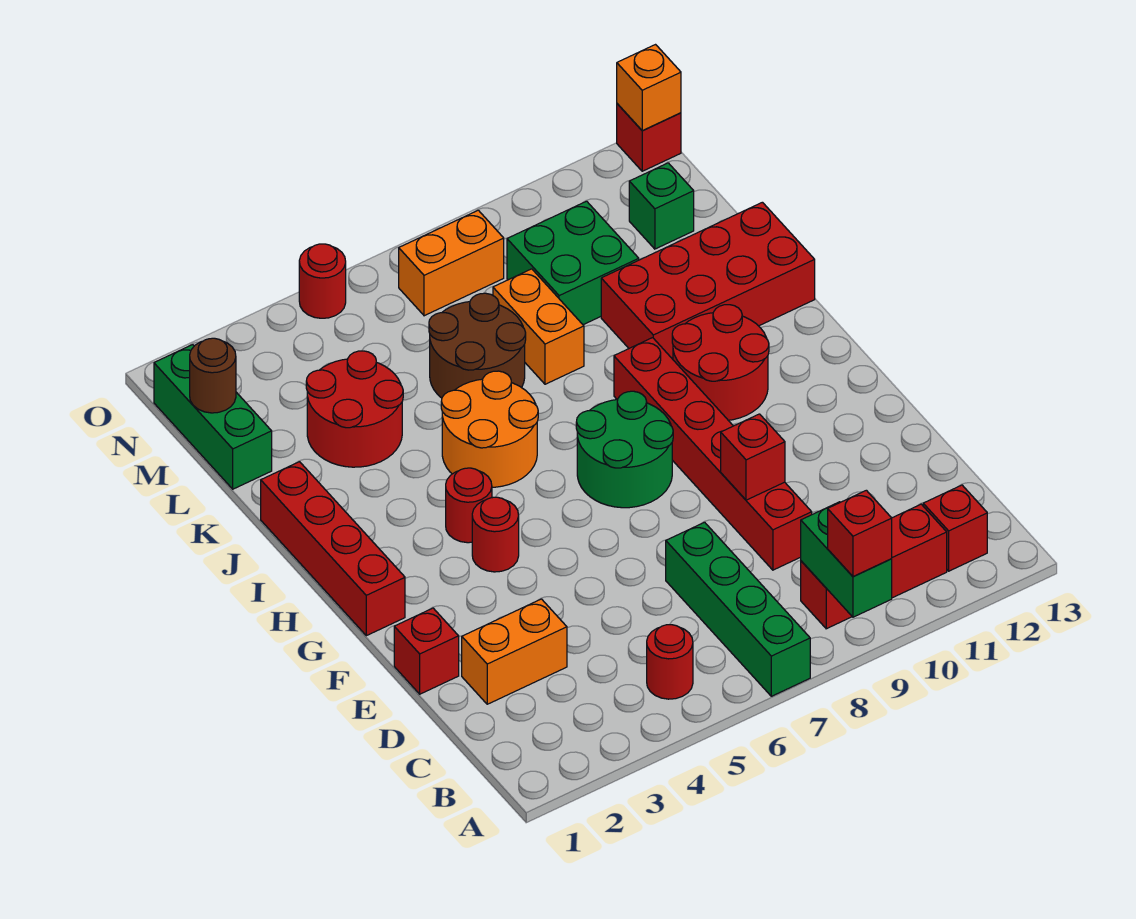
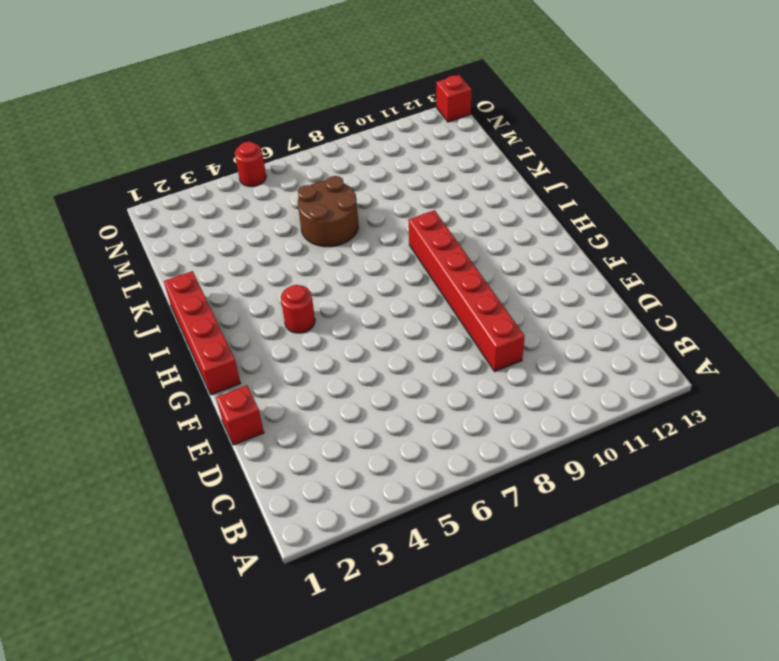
none -> green brick A7:D7 level 1
none -> red round brick B5 level 1
none -> red brick B9:B11 level 1

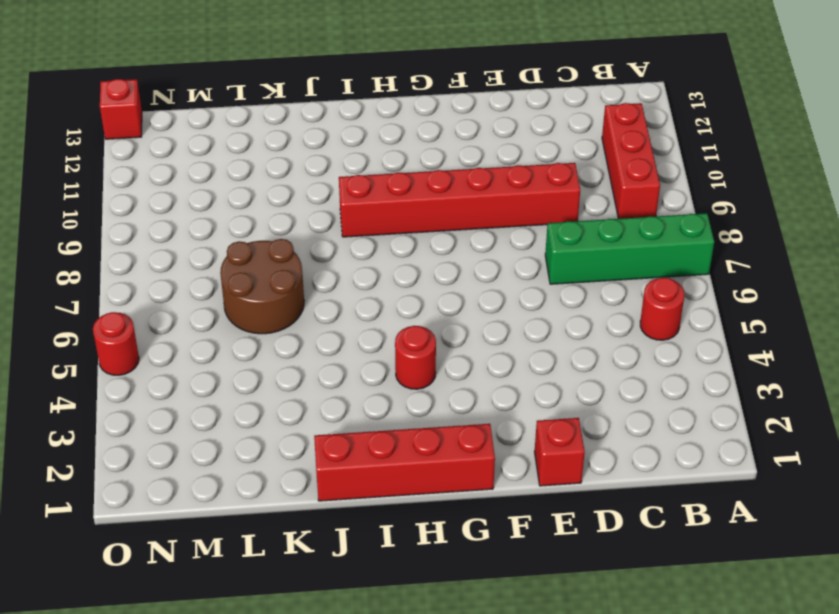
none -> red brick B12 level 1
none -> orange brick D2:D3 level 1
none -> red round brick G4 level 1

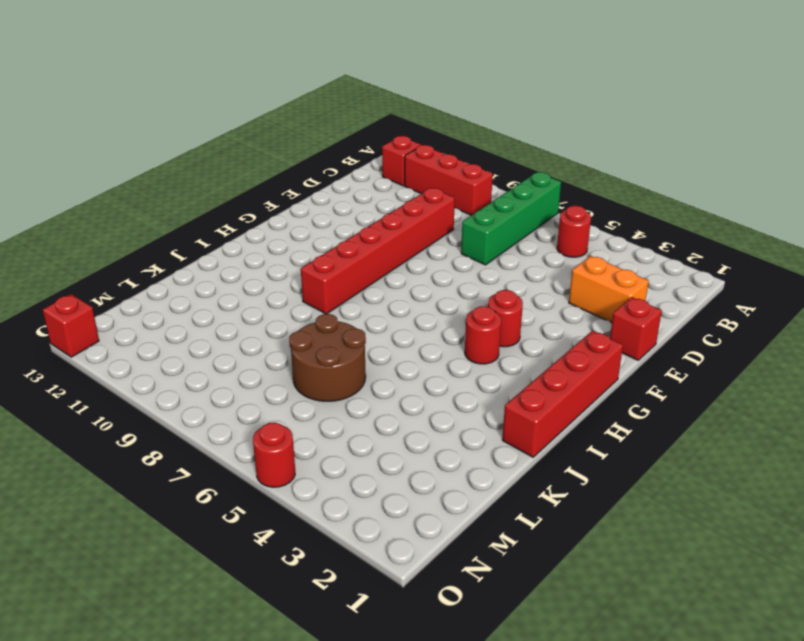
none -> green round brick G7:H8 level 1
none -> red round brick H10:I11 level 1
none -> orange round brick I5:J6 level 1

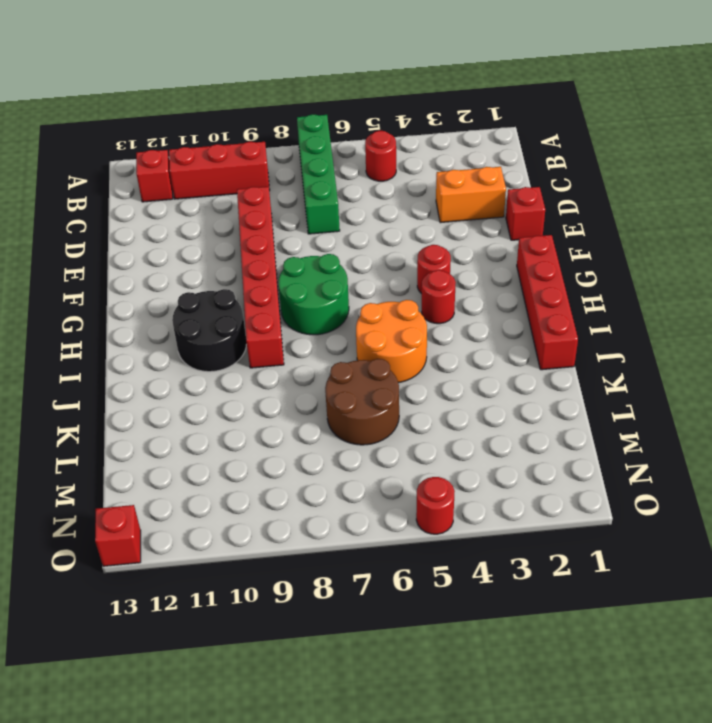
black round brick H10:I11 level 1 -> red round brick H10:I11 level 1
none -> red brick J10:K13 level 1
none -> red round brick K3:L4 level 1
none -> orange brick K8:L8 level 1

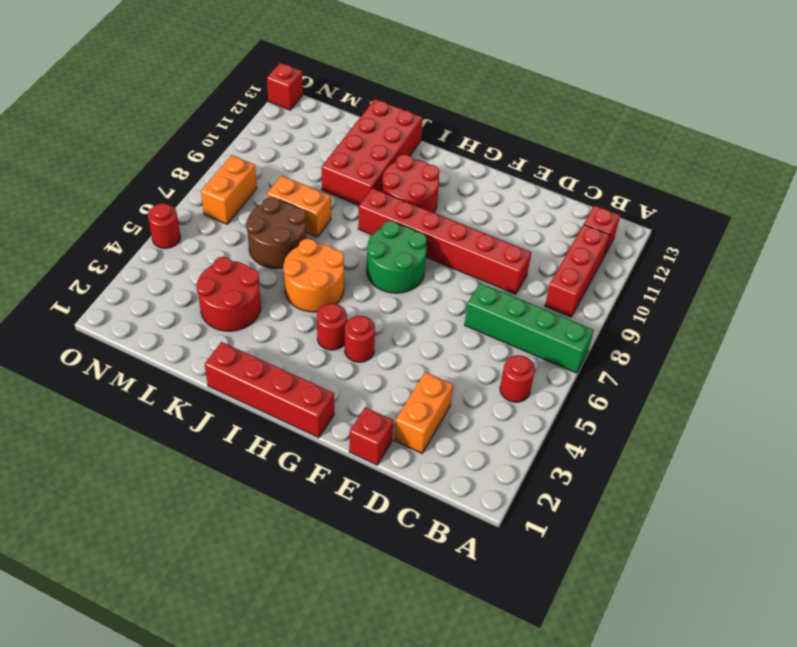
none -> green brick L1:N1 level 1
none -> green brick L9:M10 level 1
none -> green brick M12 level 1

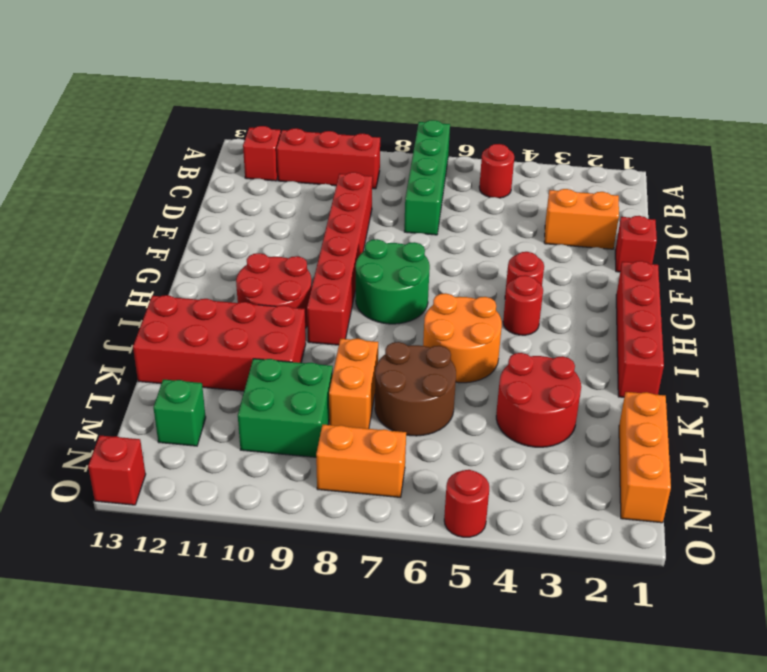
orange brick L1:N1 level 1 -> green brick L1:N1 level 1
none -> green brick A9:B9 level 2
none -> red brick E9 level 2
none -> brown round brick M1 level 2

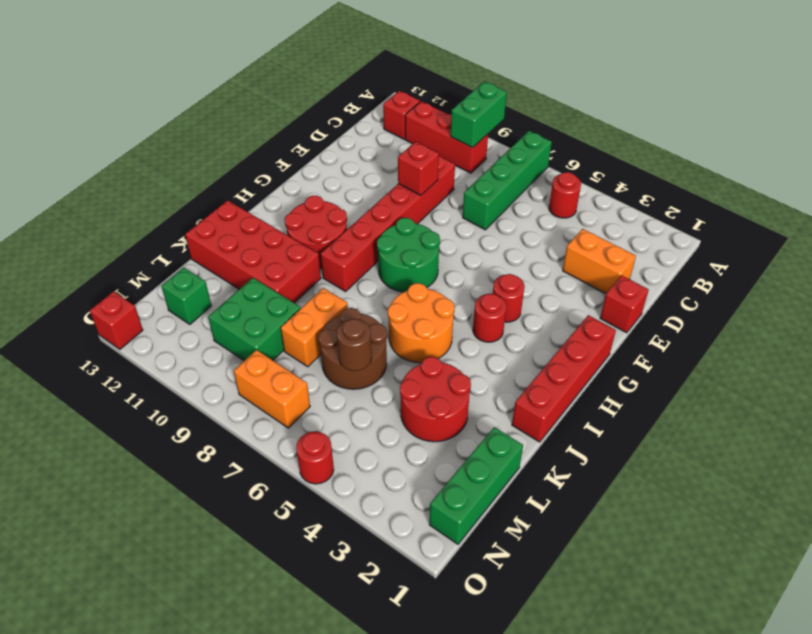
brown round brick L6 level 2 -> brown round brick M1 level 2
none -> orange brick O13 level 2
none -> red brick A9 level 3

